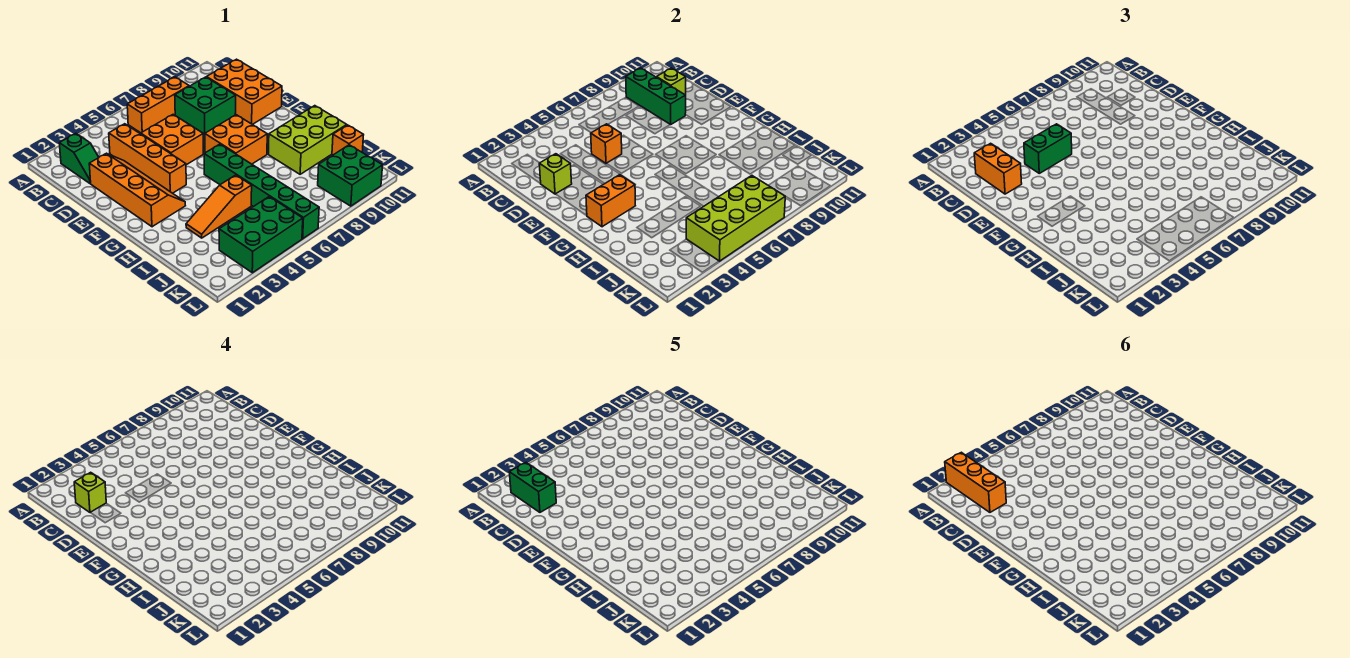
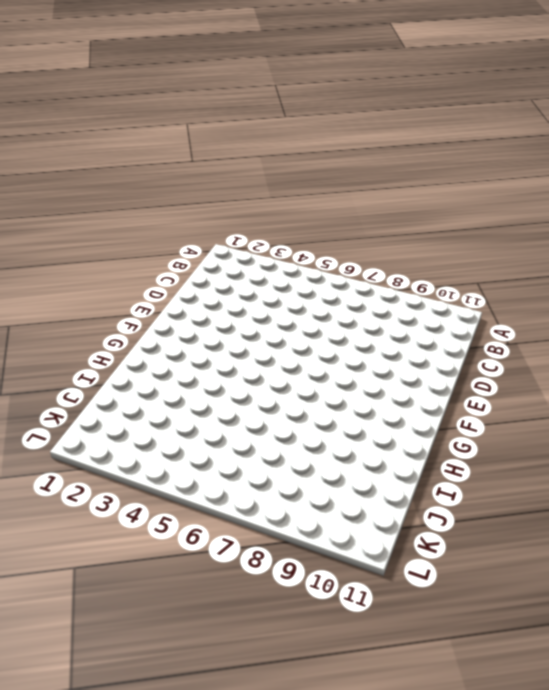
none -> green slope B2:C2 level 1 top B
none -> orange brick B6:B8 level 1
none -> orange brick C4:F4 level 1

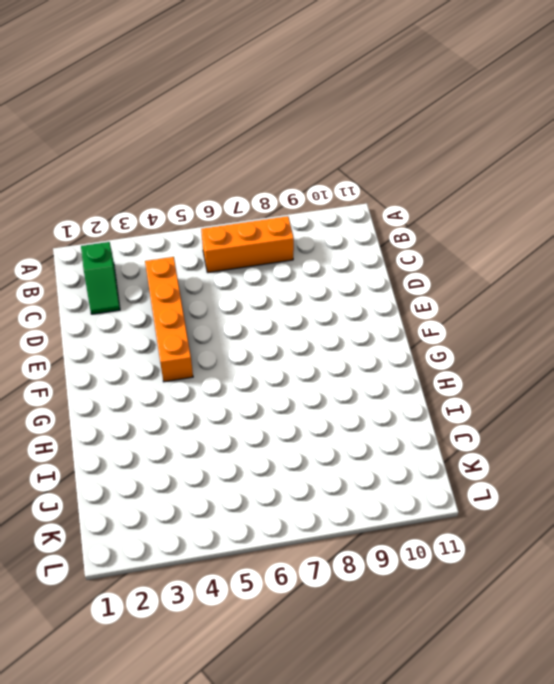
none -> green brick C8:D9 level 1
none -> orange brick C10:E11 level 1
none -> orange slope D2:G3 level 1 top 2

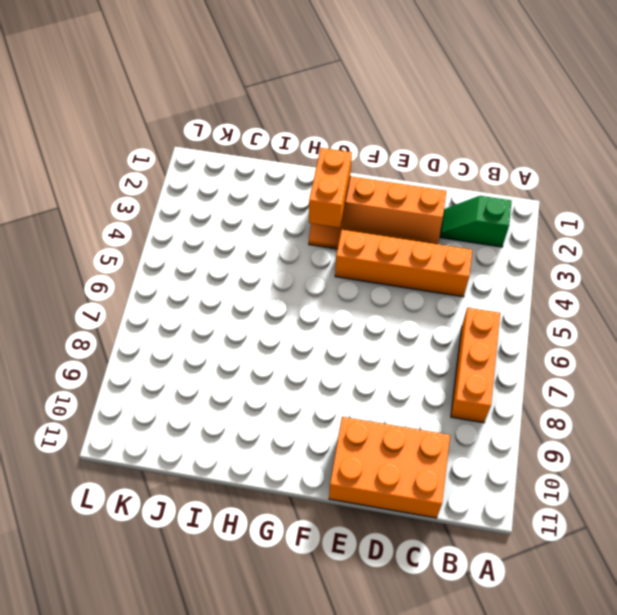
none -> green brick C8:D9 level 1
none -> orange brick D5:E6 level 1
none -> orange brick F7:G8 level 1

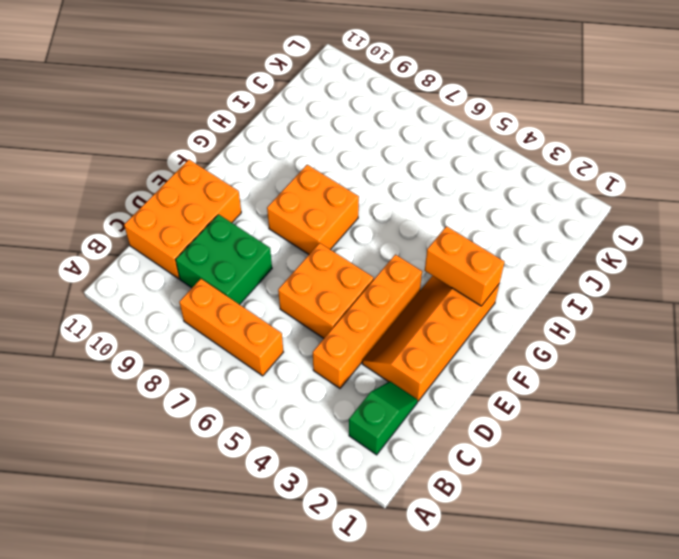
none -> green brick G6:L6 level 1
none -> lime brick H9:I11 level 1
none -> orange slope I3:I5 level 1 top 5

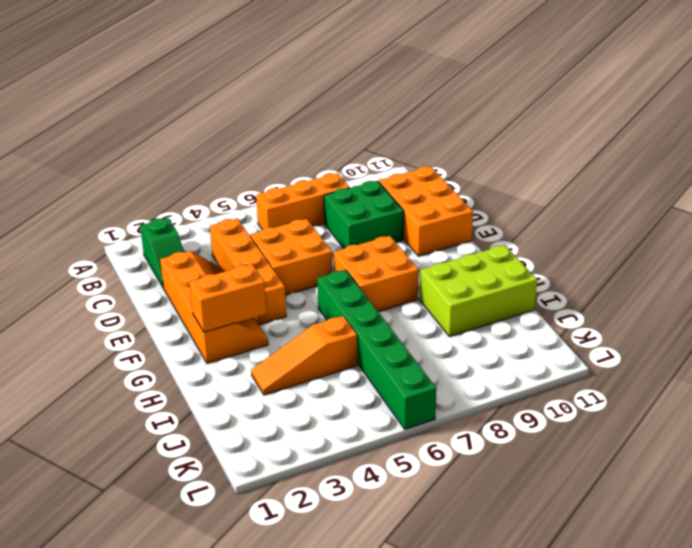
none -> orange brick J11 level 1
none -> green brick K3:L5 level 1
none -> green brick K9:L10 level 1

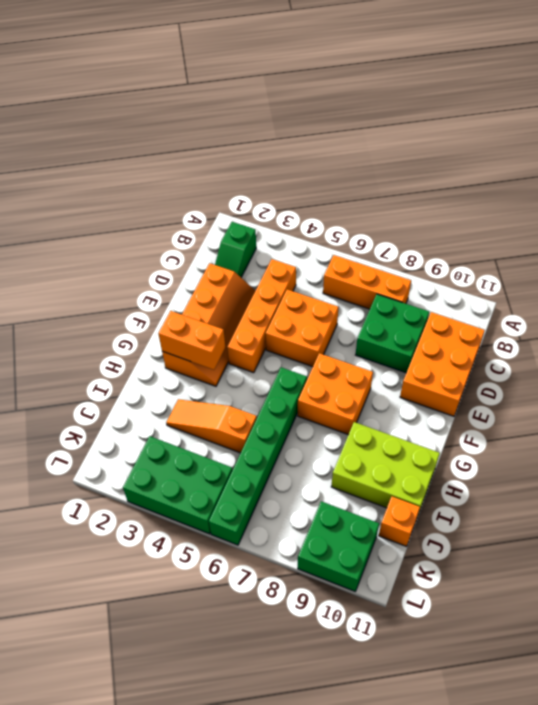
none -> green brick B9:D9 level 2
none -> lime brick C10 level 2
none -> lime brick D2 level 2

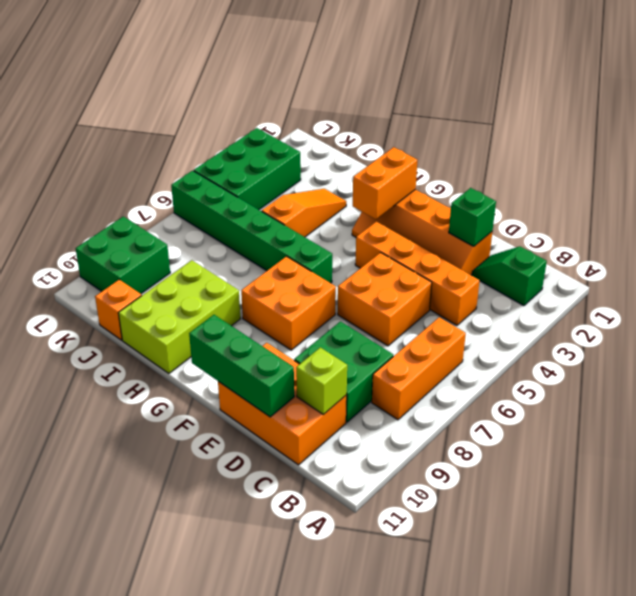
green brick D2 level 2 -> lime brick D2 level 2
green brick D11:F11 level 2 -> green brick B9:D9 level 2
none -> orange brick D5 level 2
none -> lime brick K4:L7 level 2
none -> orange brick C2:D2 level 3

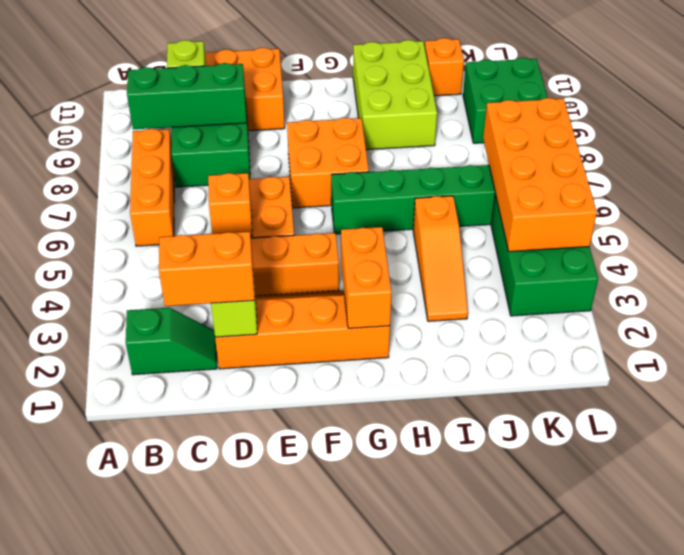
orange brick K4:L7 level 2 -> lime brick K4:L7 level 2
none -> green brick D4:D5 level 3
none -> lime brick C2 level 4
none -> green brick B2:C2 level 5

